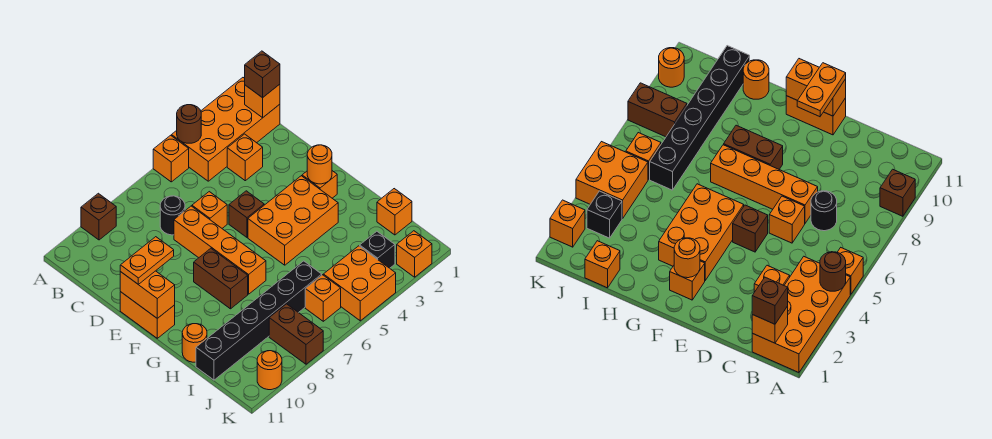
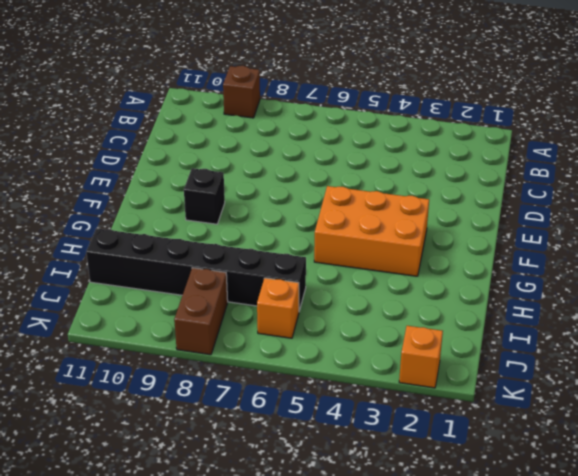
black brick F9 level 1 -> black brick J3 level 1
none -> orange brick A1:B4 level 1
none -> orange brick A5 level 1
none -> orange brick C3 level 1

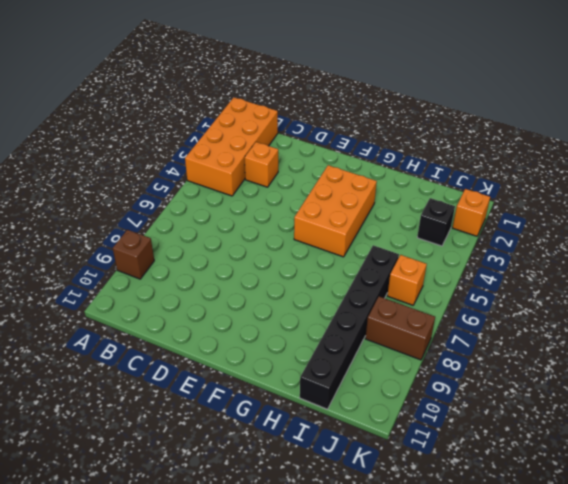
none -> orange brick A5 level 1
none -> black round brick C7 level 1
none -> orange brick D6 level 1

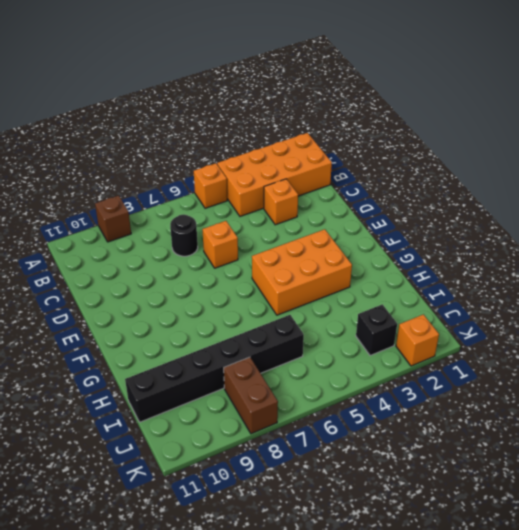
none -> orange brick D7:G7 level 1
none -> brown brick E5 level 1
none -> orange brick E11:F11 level 1

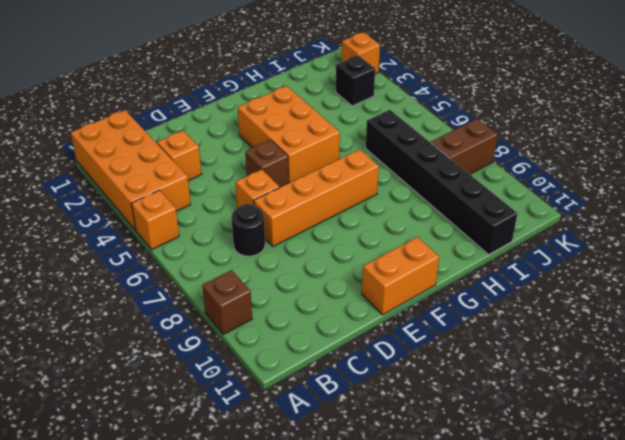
none -> orange brick F2 level 1
none -> brown brick F8:G8 level 1
none -> orange round brick H11 level 1

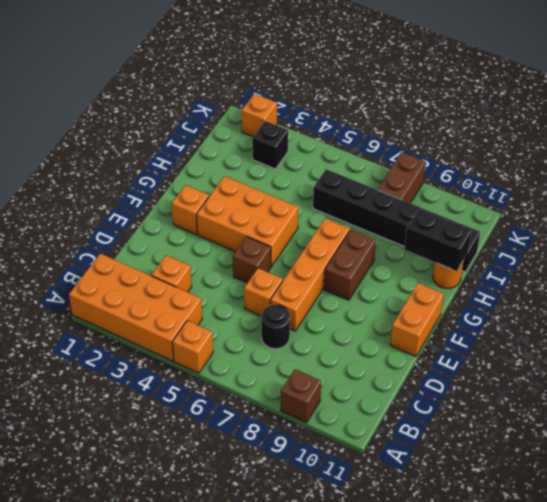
black brick H10:H11 level 2 -> none
none -> orange brick I1 level 1
none -> orange brick J4:K5 level 1
none -> orange brick J6 level 1

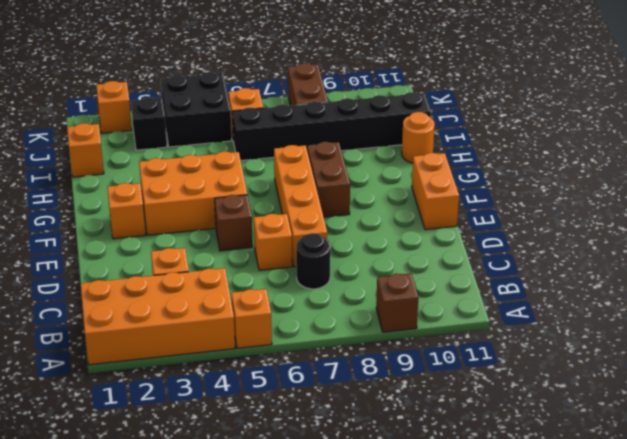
black brick J4:K5 level 1 -> orange brick J4:K5 level 1
none -> orange round brick K10 level 1
none -> brown round brick A4 level 2
none -> orange brick B1 level 2

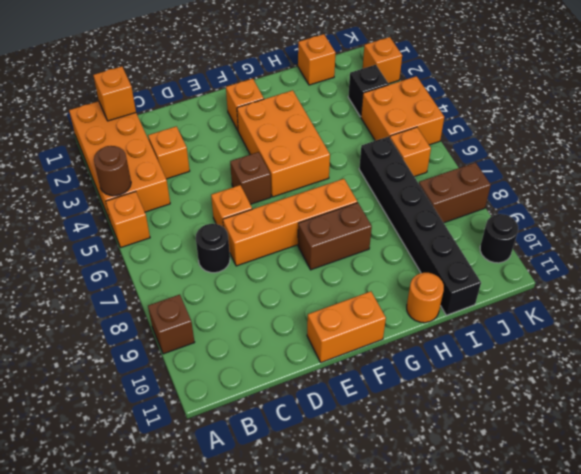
black round brick K10 level 1 -> orange round brick K10 level 1
none -> orange brick E11:F11 level 2
none -> orange round brick F2 level 2
none -> brown brick B1 level 3

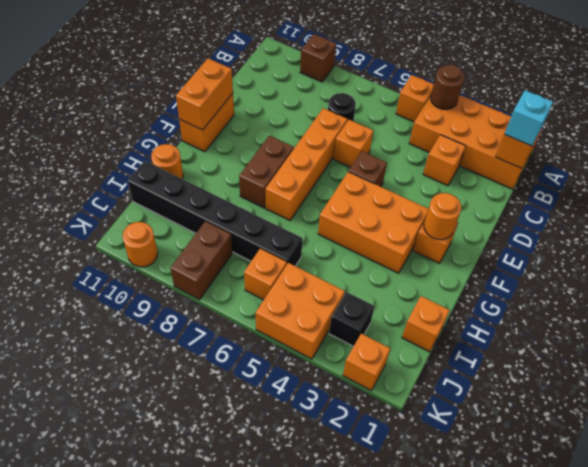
cyan brick B1 level 3 -> brown brick B1 level 3
none -> orange plate E10:E11 level 3

